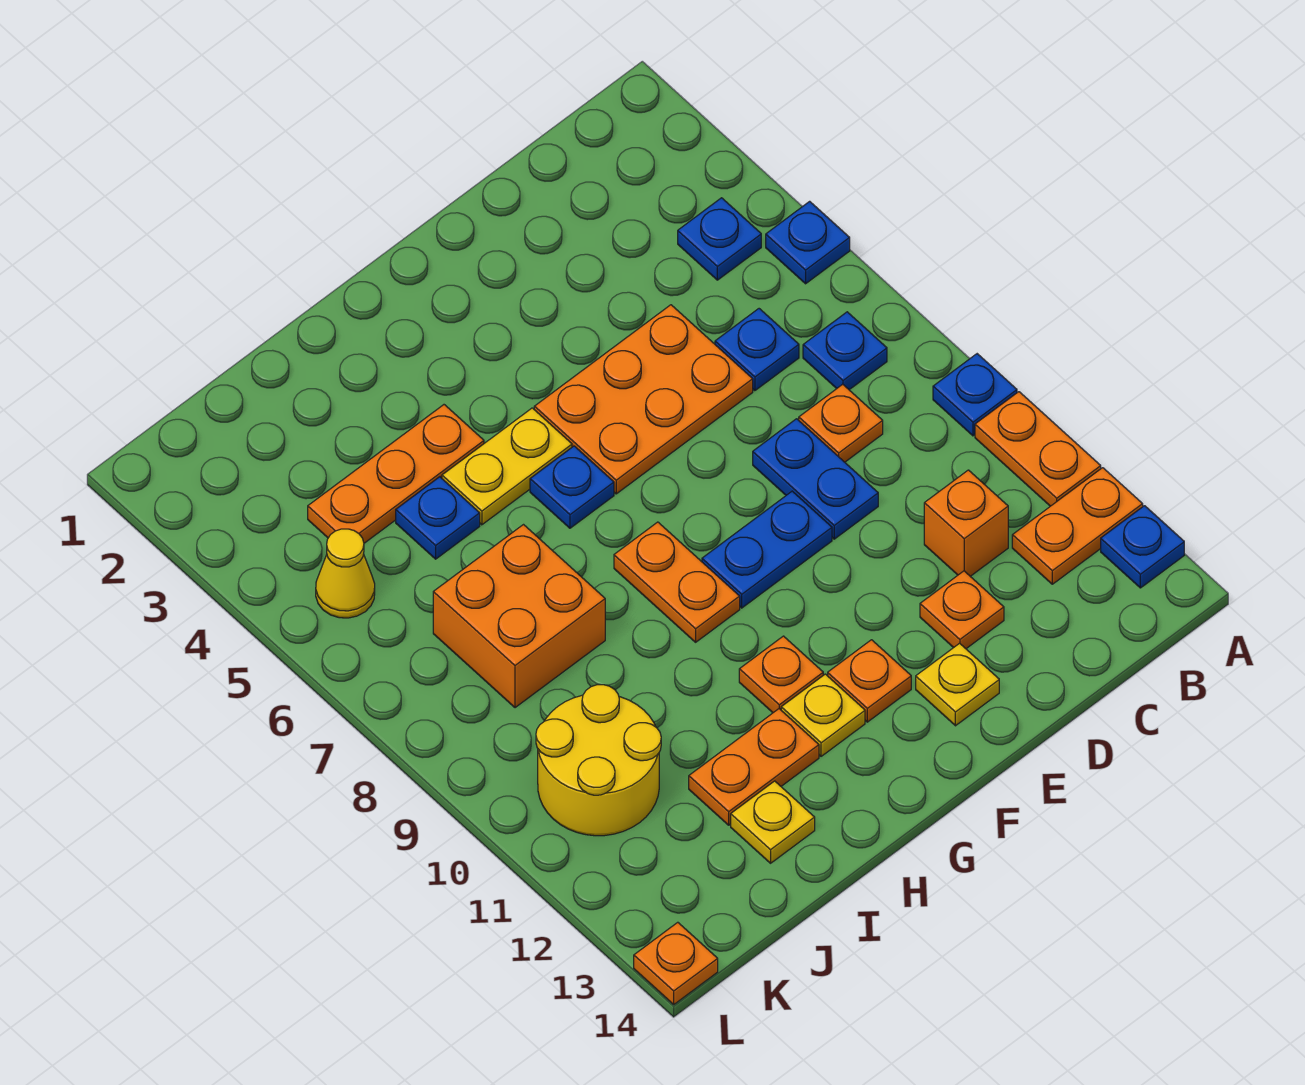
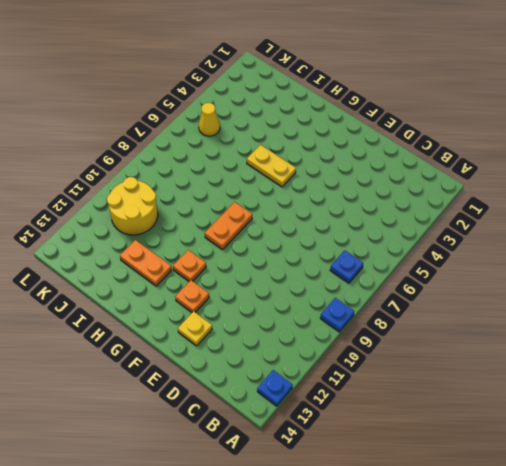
none -> blue plate A5 level 1
none -> orange plate A10:A11 level 1
none -> orange plate A12:B12 level 1

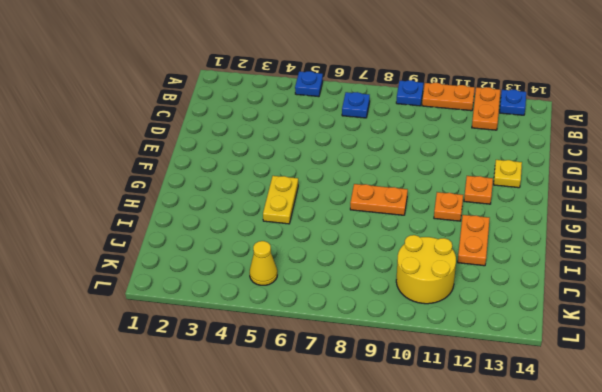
none -> blue plate B4 level 1
none -> blue plate C6 level 1
none -> orange plate C8 level 1

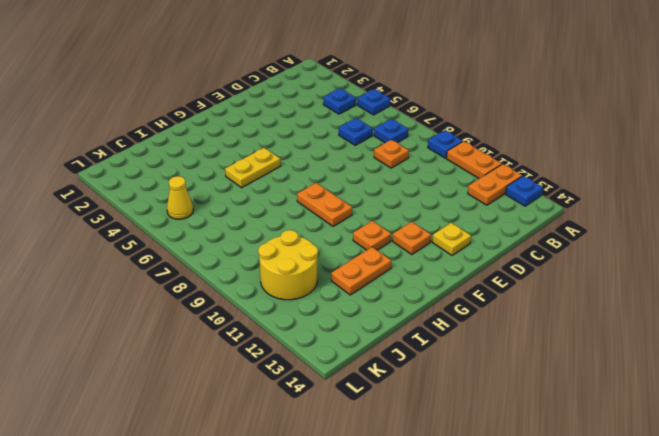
none -> orange brick C11 level 1
none -> orange plate D5:F6 level 1
none -> blue plate D8:D9 level 1

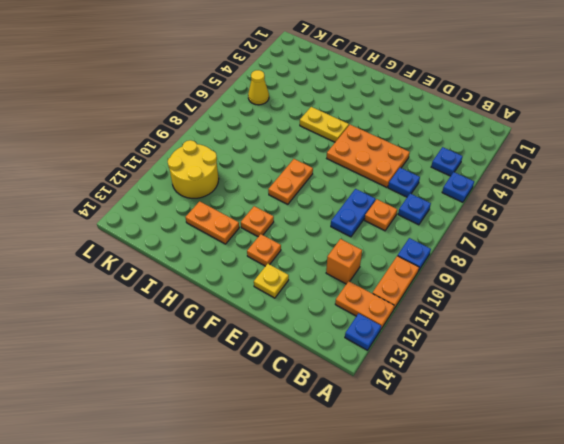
none -> orange plate D12 level 1
none -> blue plate E9:F9 level 1
none -> blue plate G6 level 1

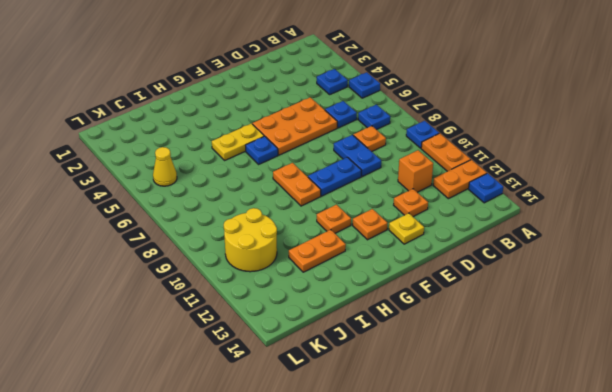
none -> yellow plate G12 level 1
none -> orange plate H4:J4 level 1
none -> blue plate I5 level 1

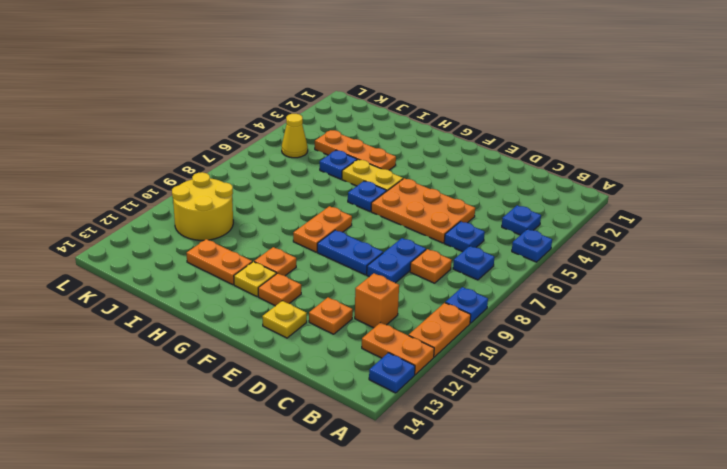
none -> orange brick I7:J8 level 1
none -> yellow plate I13 level 1
none -> orange plate L14 level 1

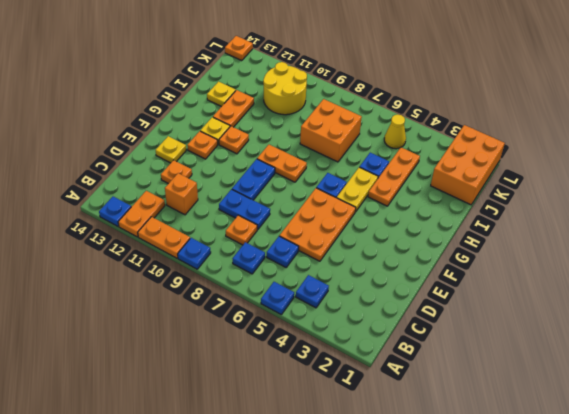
orange brick J1:L2 level 1 -> none

